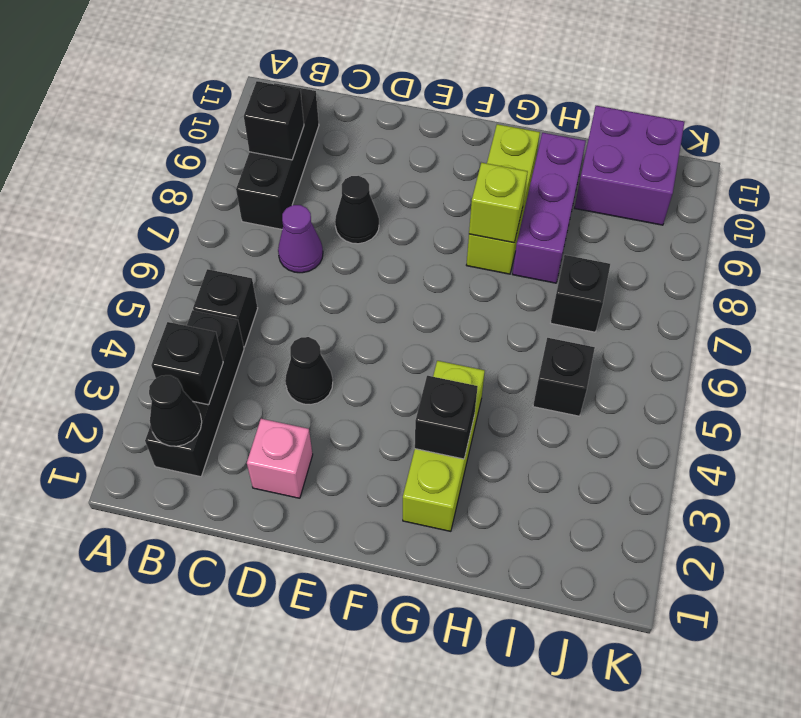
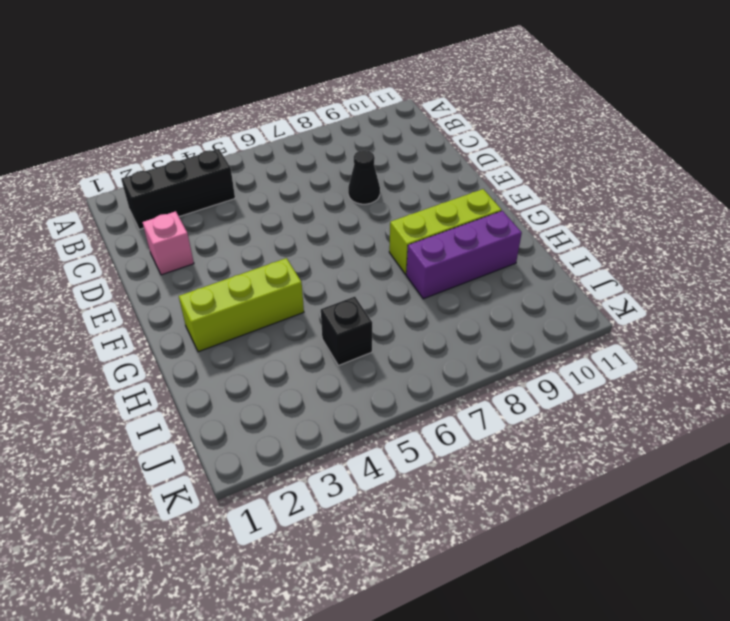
none -> black brick B5 level 1
none -> black brick B8:B10 level 1
none -> purple cone C7 level 1

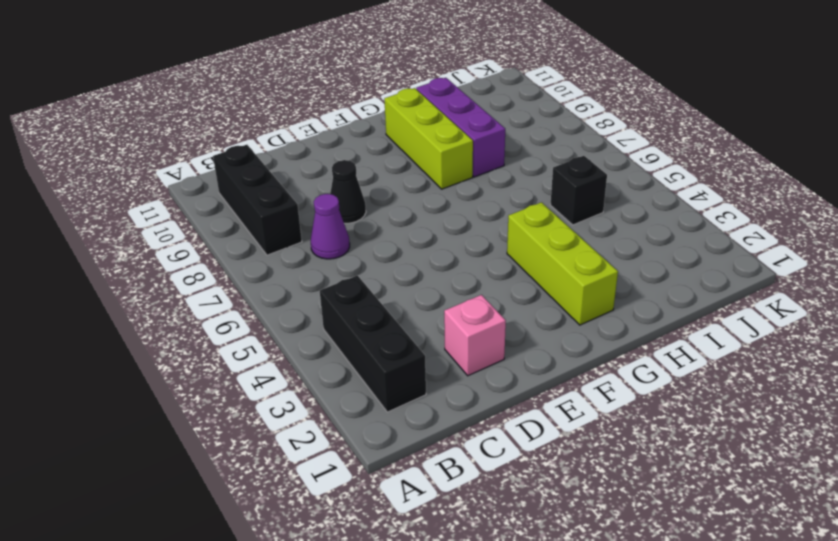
none -> black brick B5 level 1
none -> black cone D4 level 1
none -> black brick I7 level 1

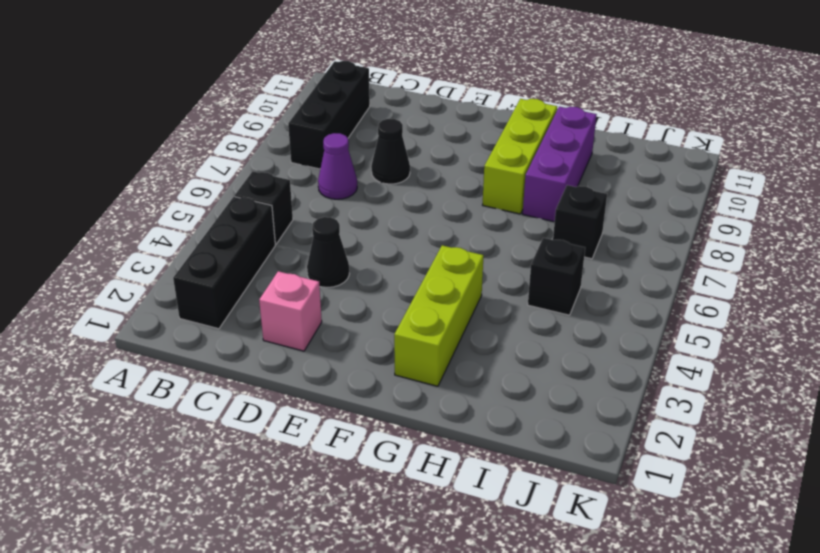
none -> purple brick I10:J11 level 1
none -> black cone B2 level 2
none -> black brick B3 level 2

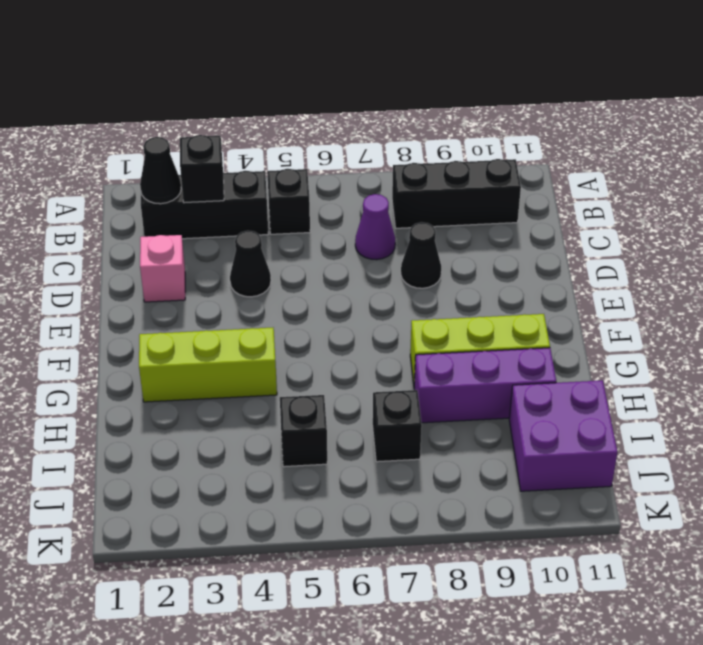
none -> black brick B9 level 2
none -> black brick G3 level 2
none -> lime brick G8 level 2

